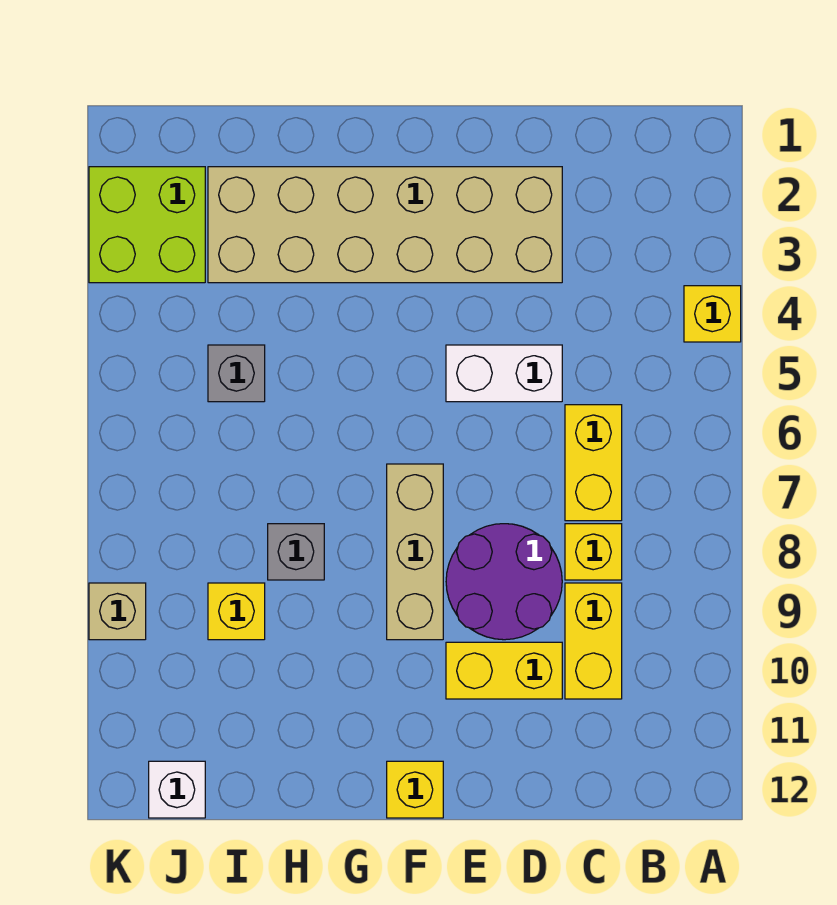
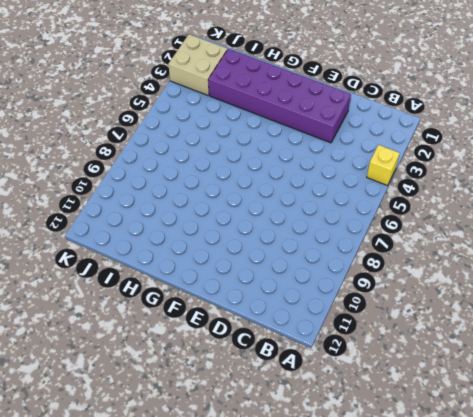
purple brick D2:I3 level 1 -> tan brick D2:I3 level 1
tan brick J2:K3 level 1 -> lime brick J2:K3 level 1
none -> yellow brick C6:C7 level 1
none -> yellow brick C8 level 1
none -> yellow brick C9:C10 level 1

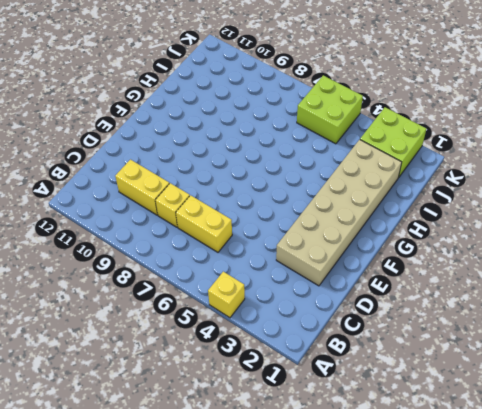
lime brick J5:K6 level 1 -> none
none -> white brick D5:E5 level 1
none -> purple round brick D8:E9 level 1
none -> yellow brick D10:E10 level 1

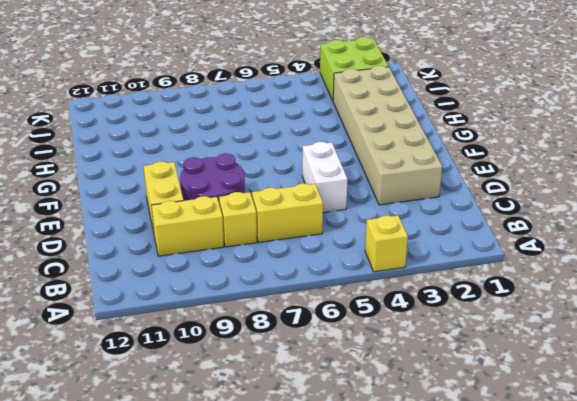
none -> tan brick F7:F9 level 1
none -> yellow brick F12 level 1
none -> grey brick H8 level 1

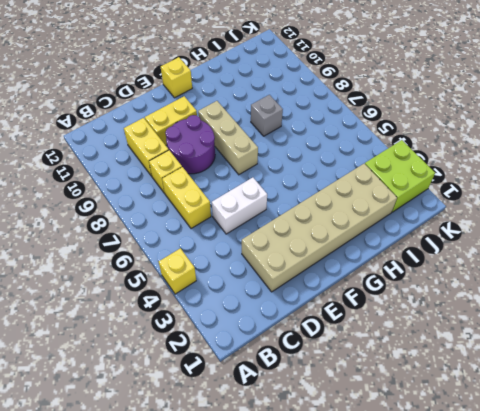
none -> grey brick I5 level 1
none -> yellow brick I9 level 1
none -> white brick J12 level 1

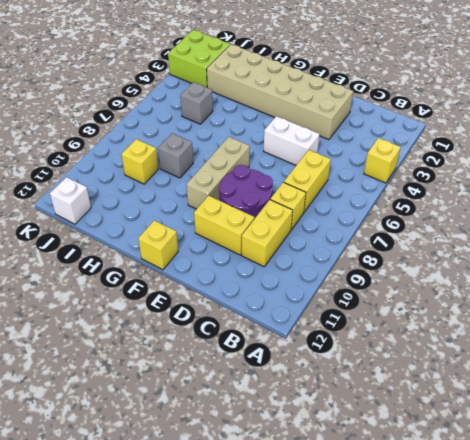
none -> tan brick K9 level 1

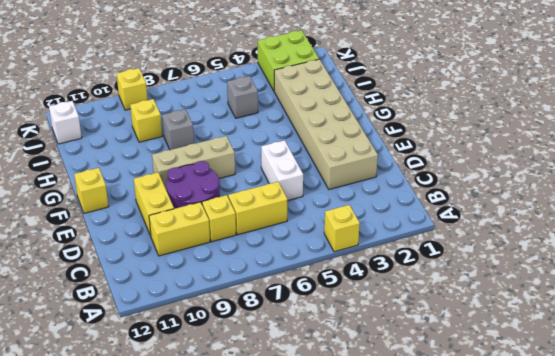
yellow brick K9 level 1 -> tan brick K9 level 1

